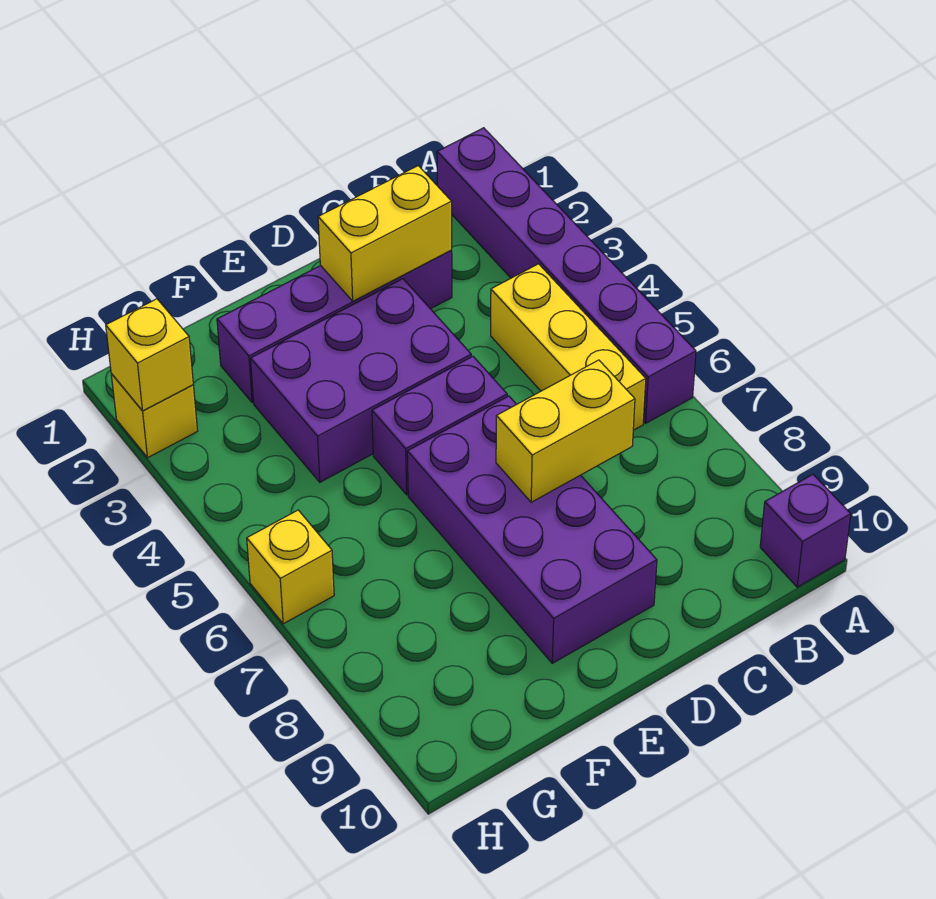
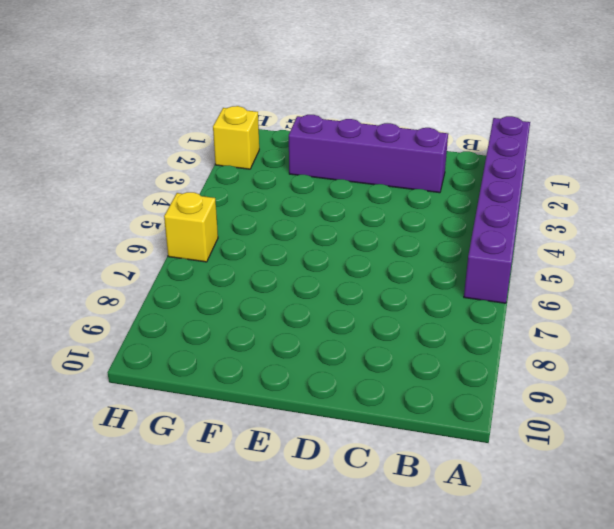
none -> purple brick A10 level 1
none -> yellow brick B4:B6 level 1
none -> purple brick D3:F4 level 1

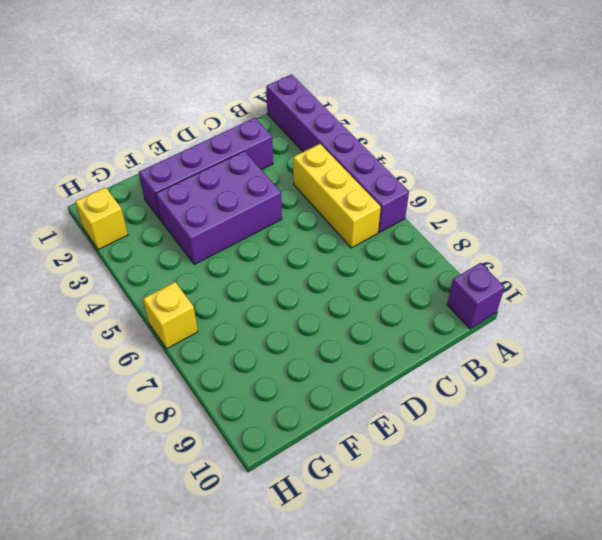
none -> purple brick D5:E5 level 1
none -> purple brick D6:E9 level 1
none -> yellow brick C2:D2 level 2

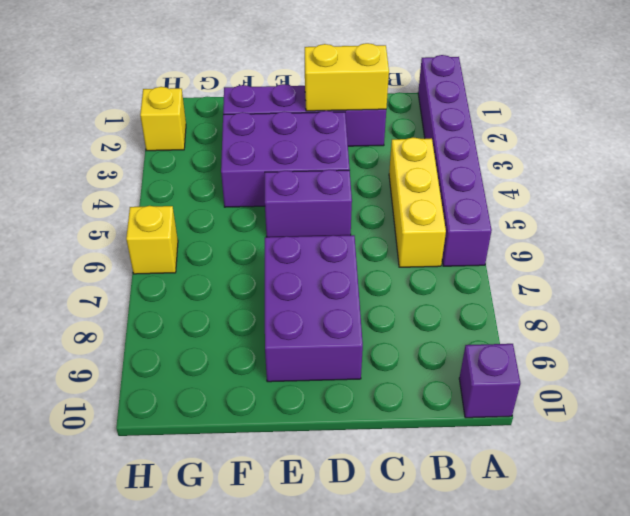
purple brick D7:E9 level 1 -> purple brick D6:E9 level 1
none -> yellow brick C7:D7 level 2
none -> yellow brick H2 level 2

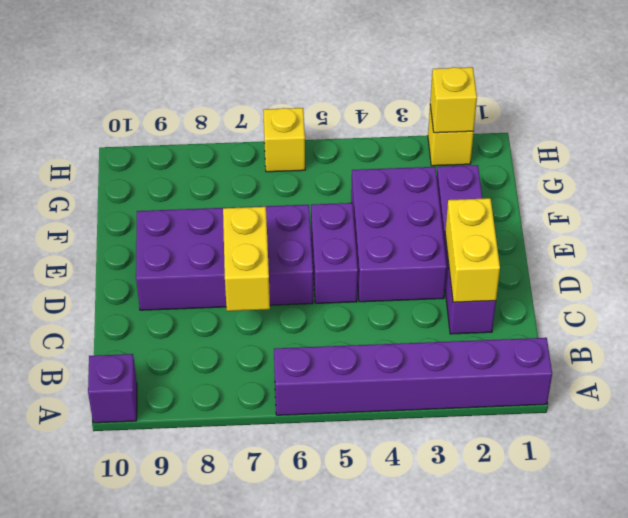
none -> yellow brick B4:B6 level 1

